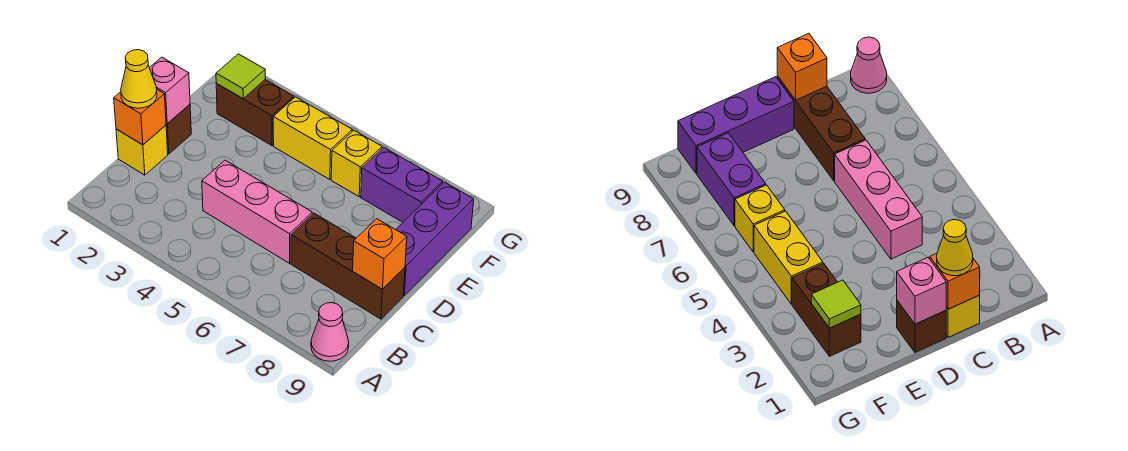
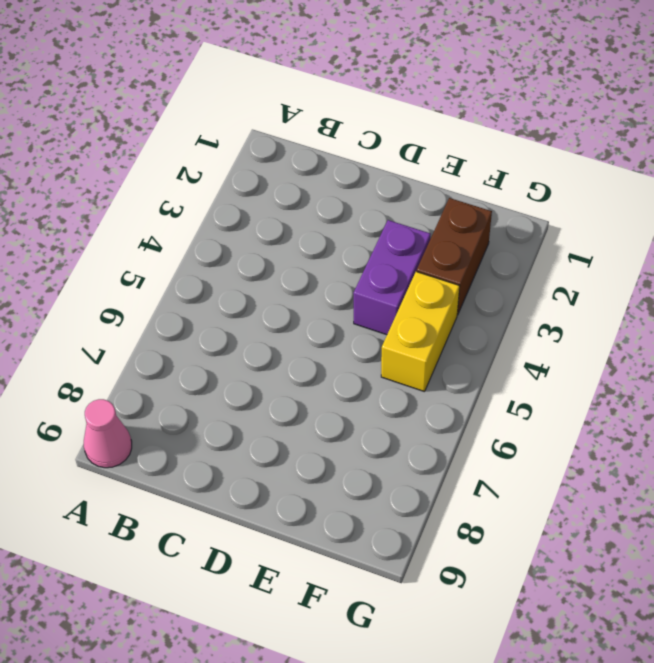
purple brick E3:E4 level 1 -> purple brick F7:F8 level 1
none -> yellow brick C1 level 1
none -> pink brick C4:C6 level 1
none -> brown brick C7:C9 level 1

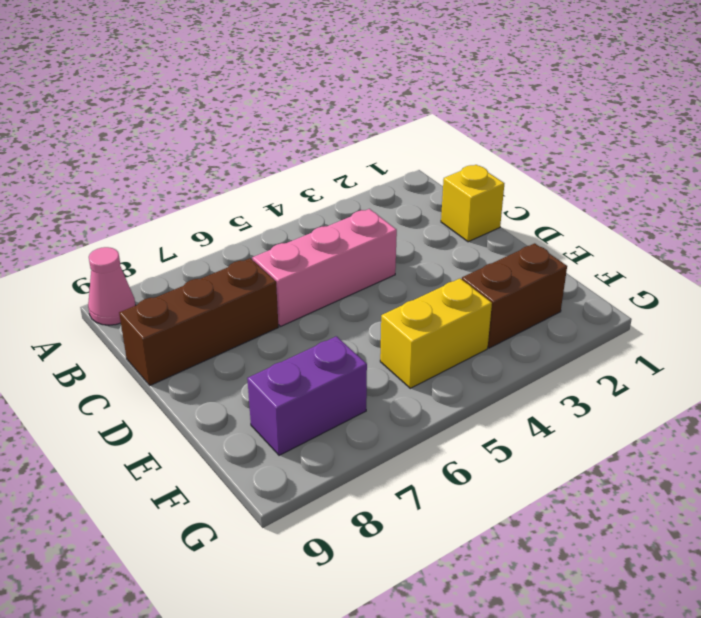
none -> brown brick D1 level 1
none -> purple brick D9:F9 level 1
none -> yellow brick F6 level 1

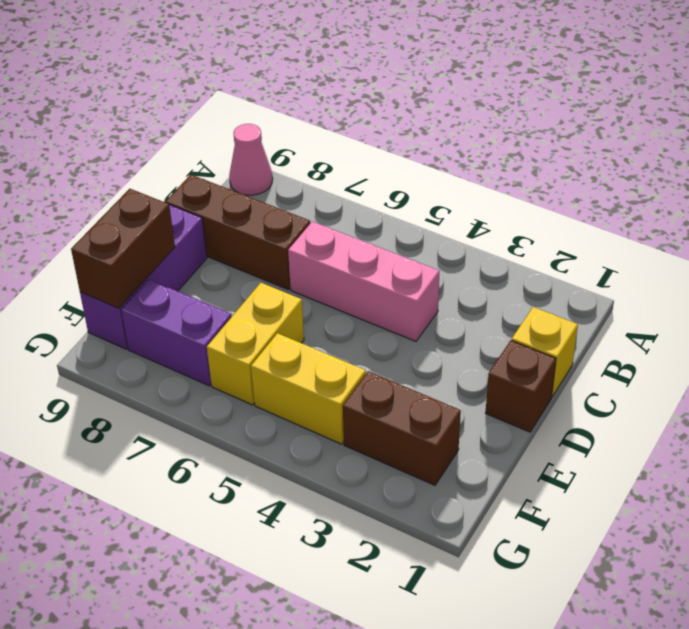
yellow brick E6:F6 level 1 -> yellow brick F6 level 1
brown brick E9:F9 level 2 -> none
none -> orange brick C1 level 2
none -> orange brick C9 level 2
none -> pink brick D1 level 2

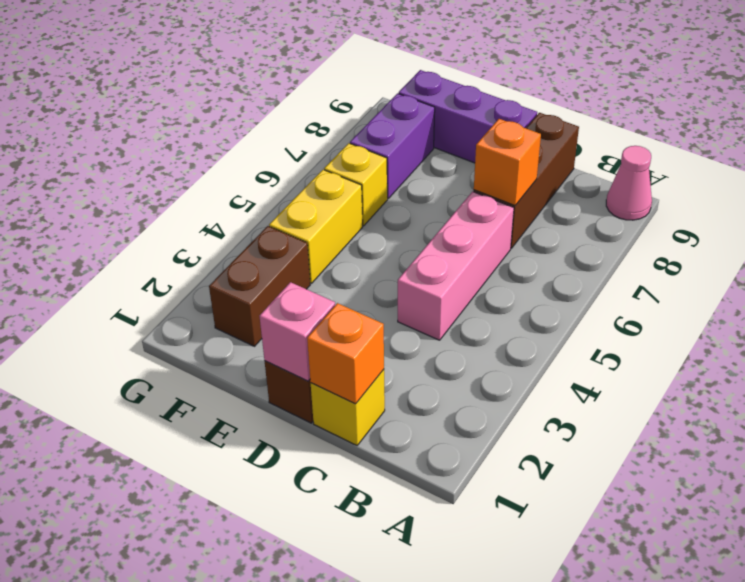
orange brick C7 level 2 -> orange brick C9 level 2
none -> lime tile F2 level 2
none -> yellow cone C1 level 3

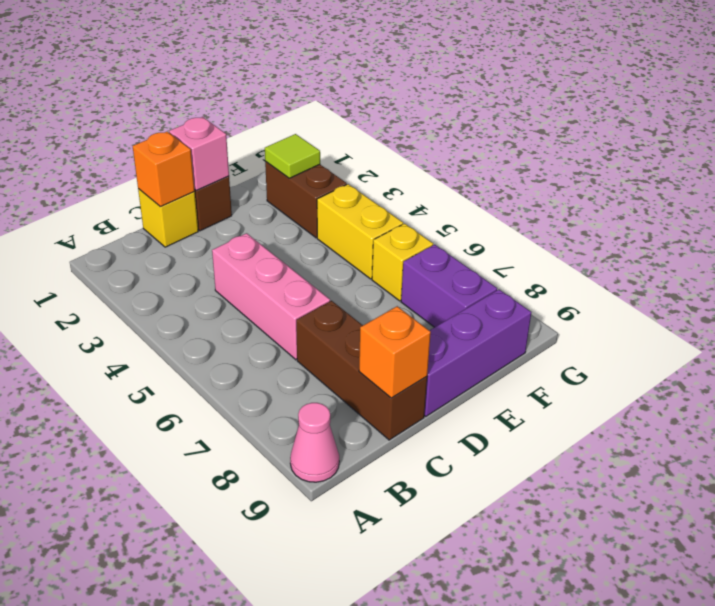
none -> yellow cone C1 level 3

